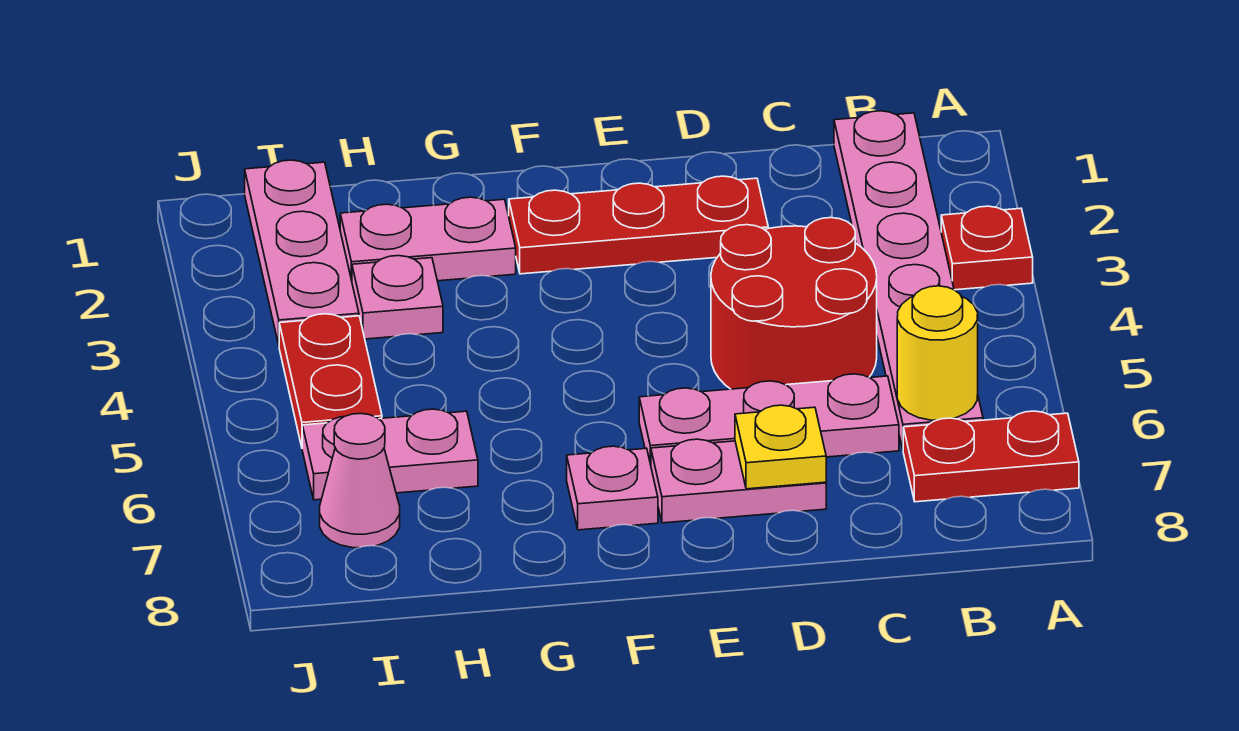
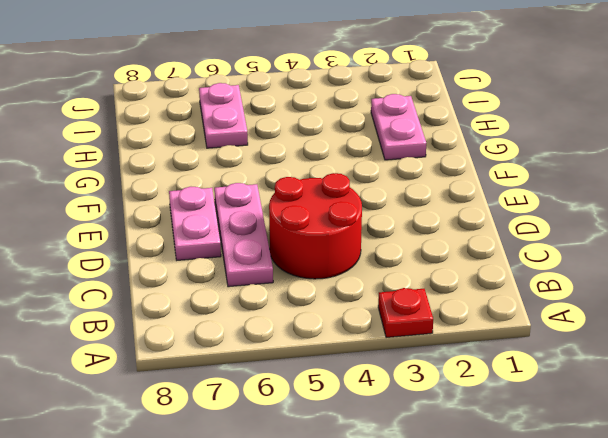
none -> red plate A7:B7 level 1
none -> pink plate B1:B6 level 1
none -> red plate D2:F2 level 1

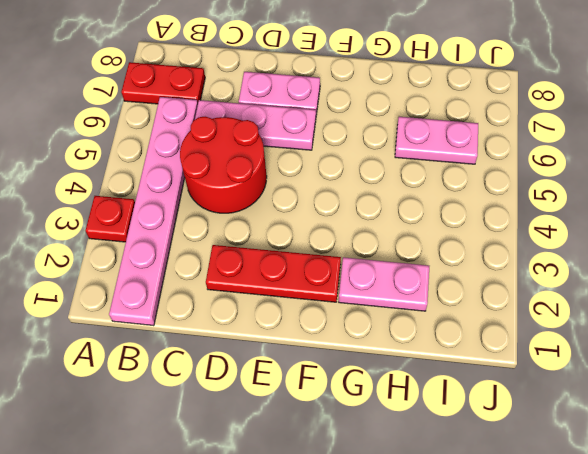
none -> pink plate F7 level 1
none -> pink plate H3 level 1
none -> pink plate I1:I3 level 1

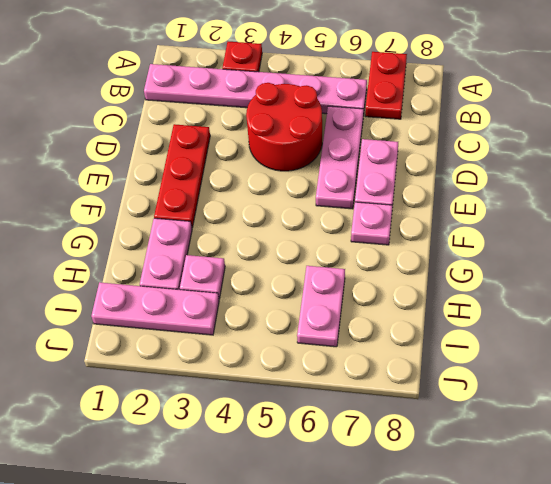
none -> red plate I4:I5 level 1
none -> pink cone I7 level 1
none -> yellow round brick B6 level 2

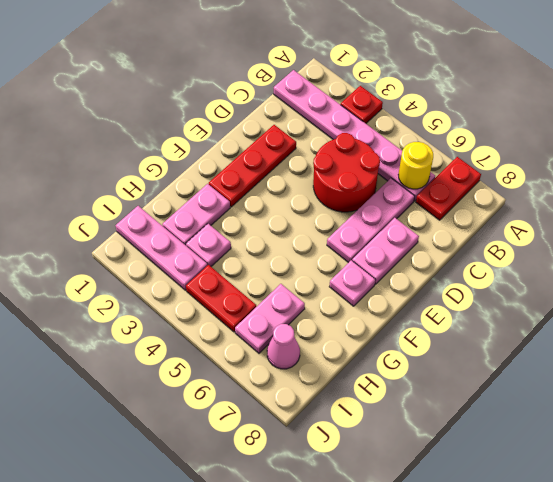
none -> yellow plate D7 level 2

